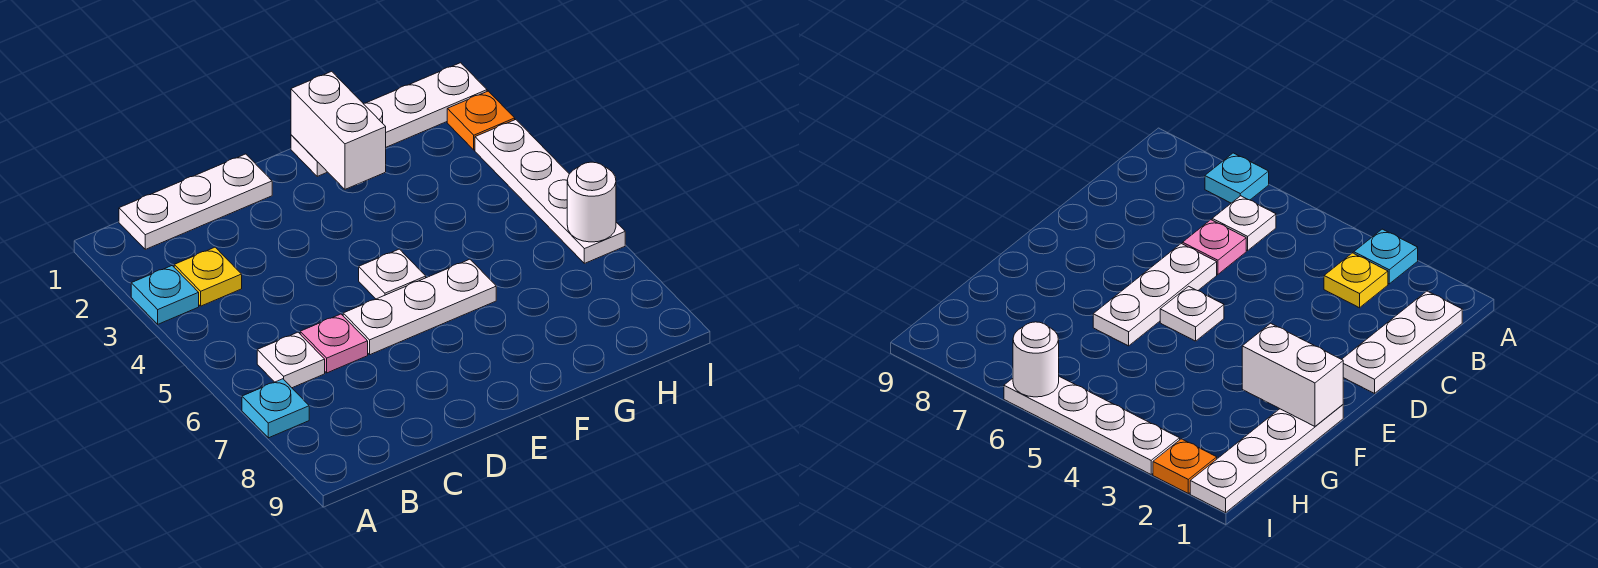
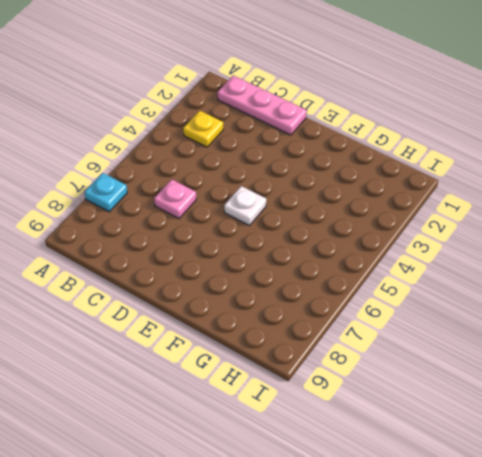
pink plate B1:D1 level 1 -> white plate B1:D1 level 1
none -> cyan plate A3 level 1
none -> white plate B6 level 1
none -> white plate D6:F6 level 1

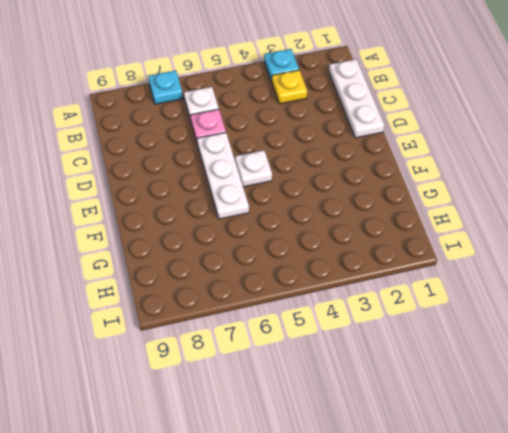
none -> white plate F1:I1 level 1
none -> orange plate I2 level 1
none -> white plate I3:I6 level 1

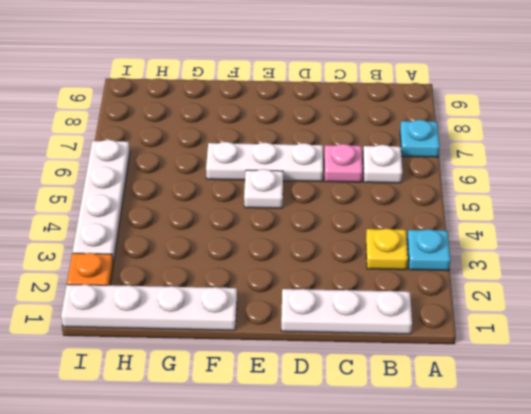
none -> white brick F1:F2 level 2
none -> white round brick I6 level 2

